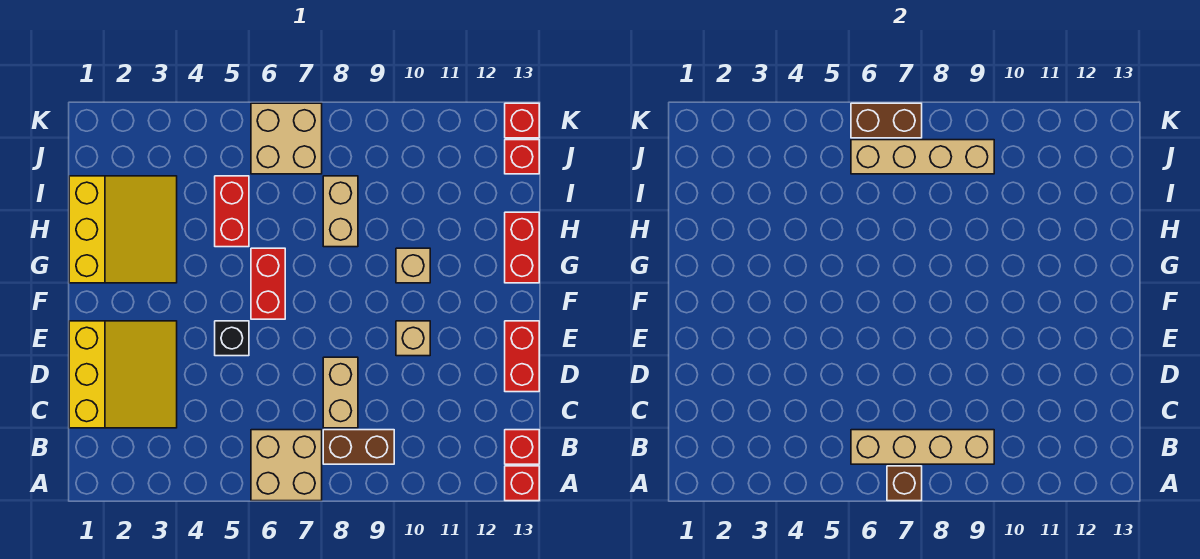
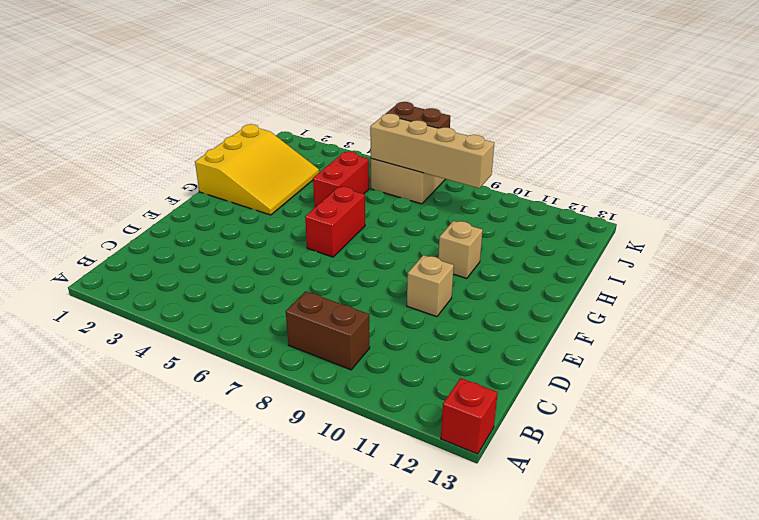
none -> tan brick A6:B7 level 1
none -> red brick B13 level 1
none -> yellow slope C1:E3 level 1 top 1

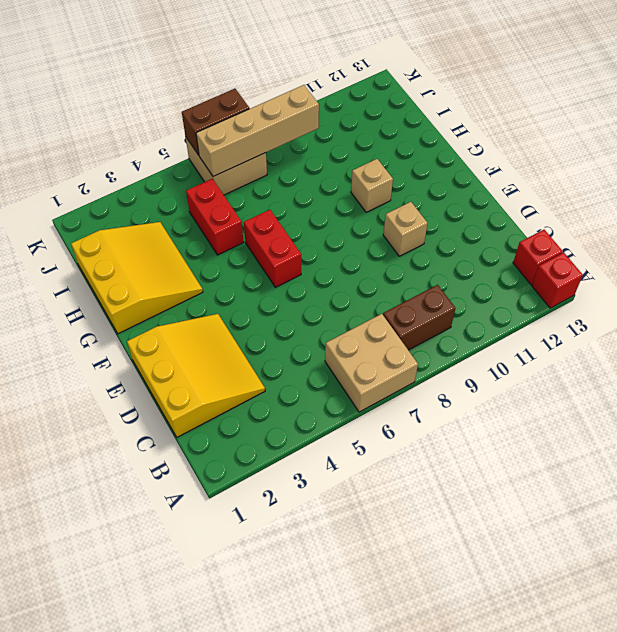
none -> tan brick C8:D8 level 1
none -> red brick D13:E13 level 1
none -> black brick E5 level 1

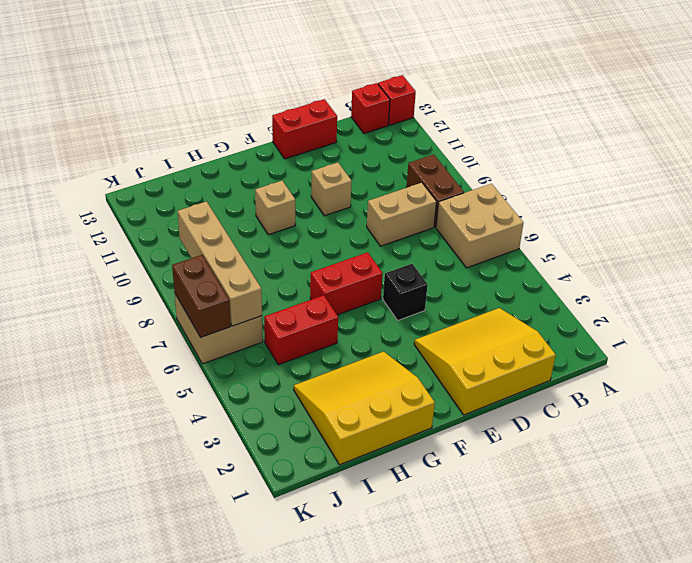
none -> red brick G13:H13 level 1
none -> tan brick H8:I8 level 1
none -> red brick J13 level 1

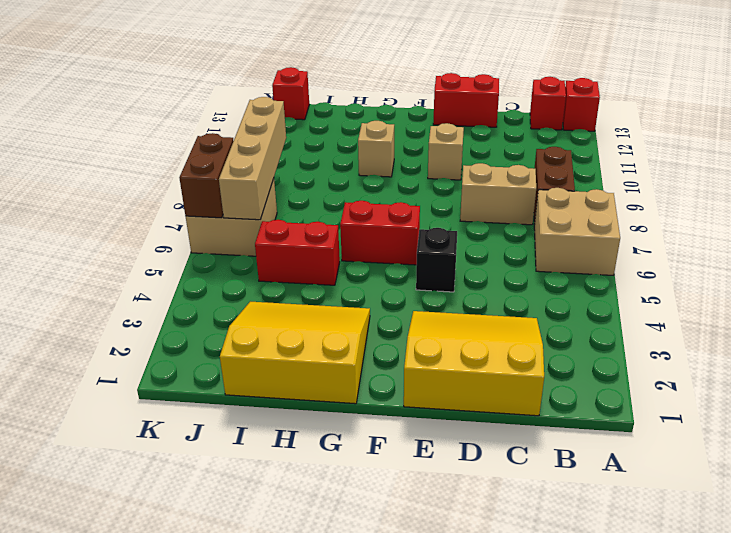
none -> red brick G13:H13 level 1
none -> tan brick H8:I8 level 1
none -> red brick K13 level 1

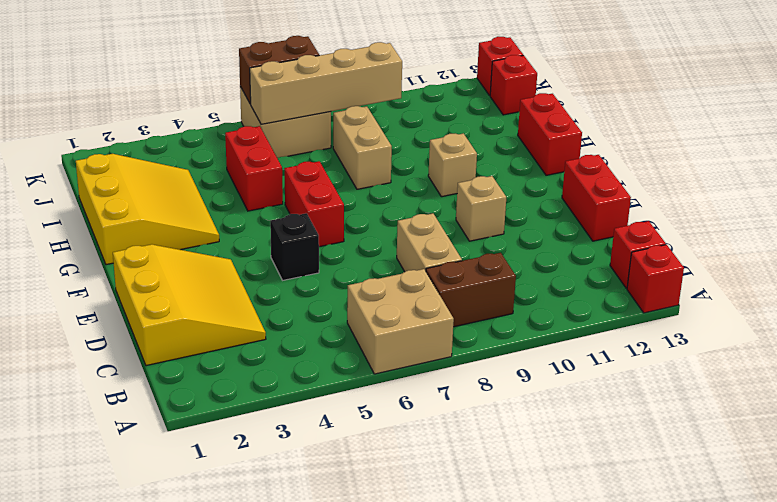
none -> brown brick A7 level 2
none -> tan brick B6:B9 level 2

